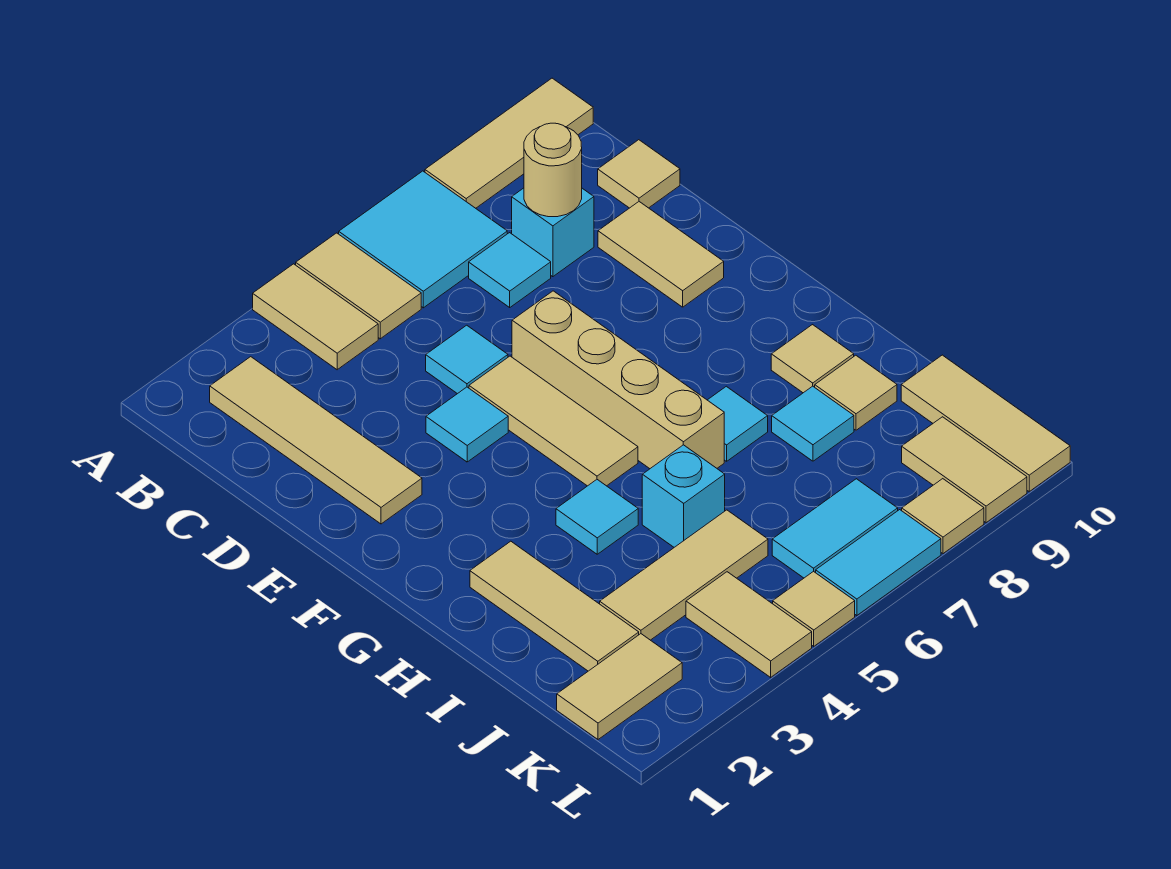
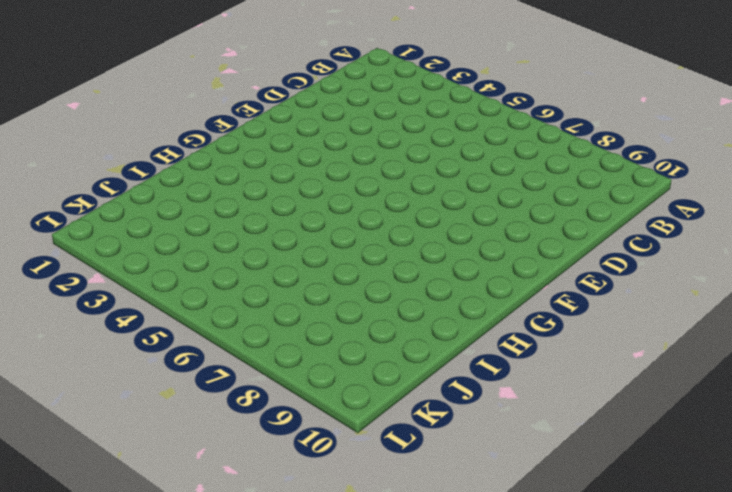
none -> tan tile A4:B4 level 1
none -> tan tile A5:B5 level 1
none -> cyan tile A6:B7 level 1
none -> tan tile A8:A10 level 1

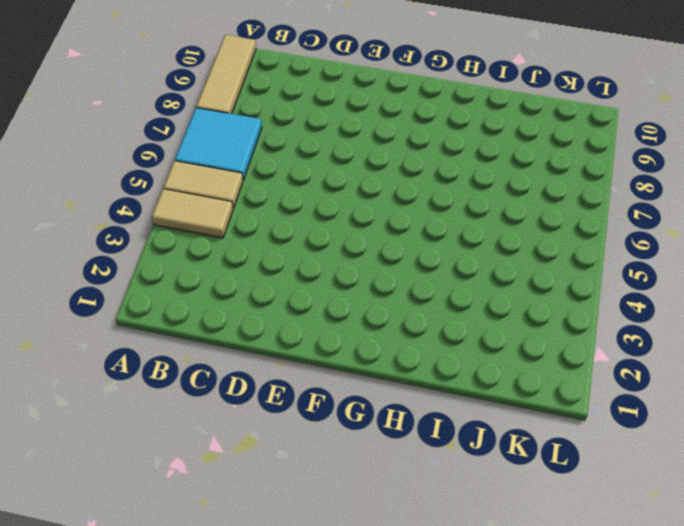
none -> tan tile B2:E2 level 1
none -> cyan tile C7 level 1
none -> cyan brick C8 level 1
none -> tan tile C10 level 1

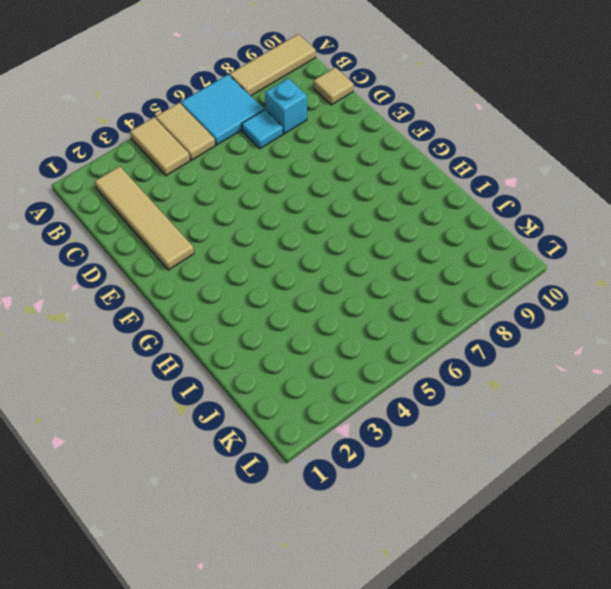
none -> cyan tile D5 level 1
none -> tan tile D9:E9 level 1
none -> cyan tile E4 level 1
none -> tan tile E5:G5 level 1

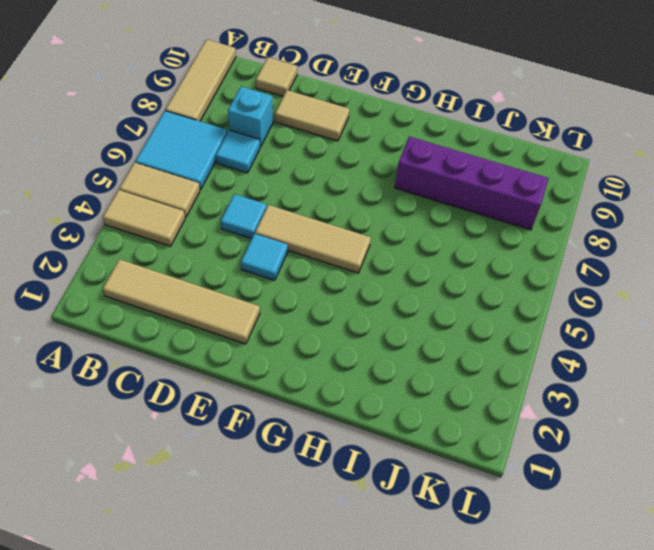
purple brick H8:K8 level 1 -> cyan tile I8 level 1
none -> tan brick E6:H6 level 1
none -> tan tile H2:J2 level 1
none -> cyan tile H4 level 1
none -> cyan tile H7 level 1

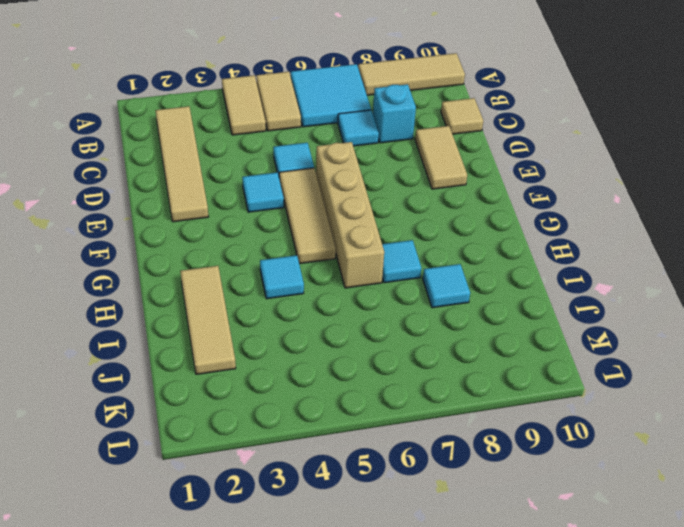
none -> tan tile H9 level 1
none -> cyan brick I5 level 1
none -> tan tile I9 level 1
none -> tan tile J3:J5 level 1

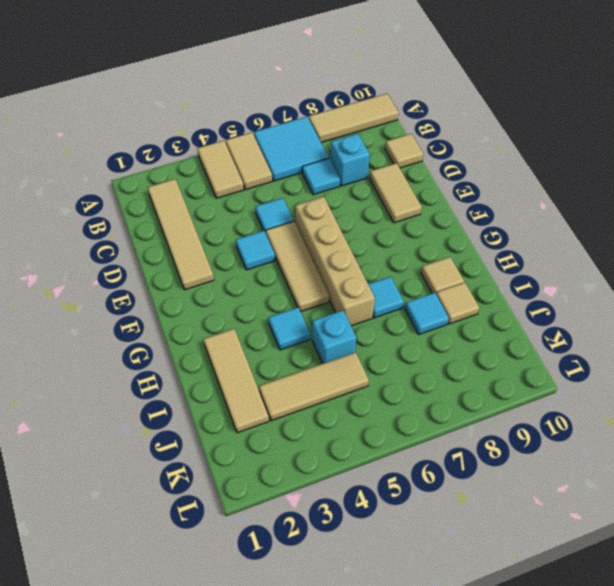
none -> tan tile J10:L10 level 1
none -> tan tile K1:K2 level 1
none -> tan tile K4:L4 level 1
none -> cyan tile K6:K7 level 1

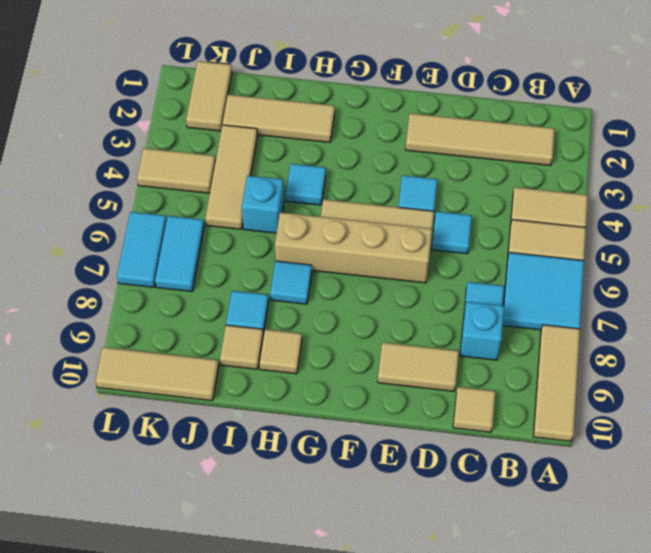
none -> tan tile K9:L9 level 1
none -> tan tile L5 level 1
none -> tan tile L8 level 1
none -> tan round brick C8 level 2

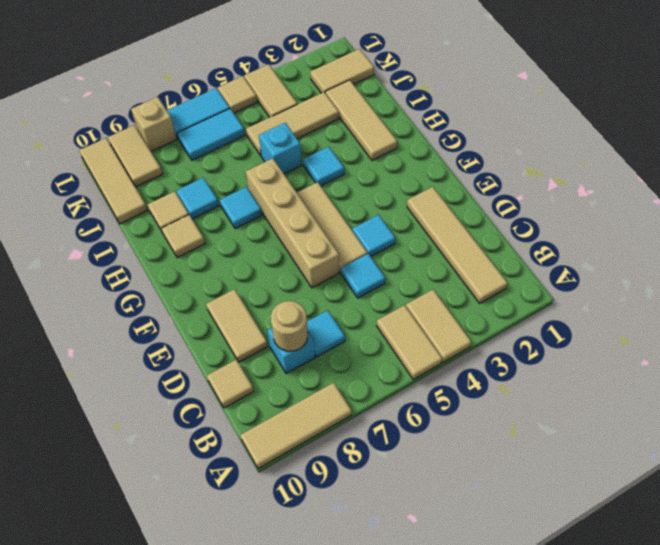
tan brick L8 level 1 -> tan tile L8 level 1
none -> cyan tile A6:B7 level 1

